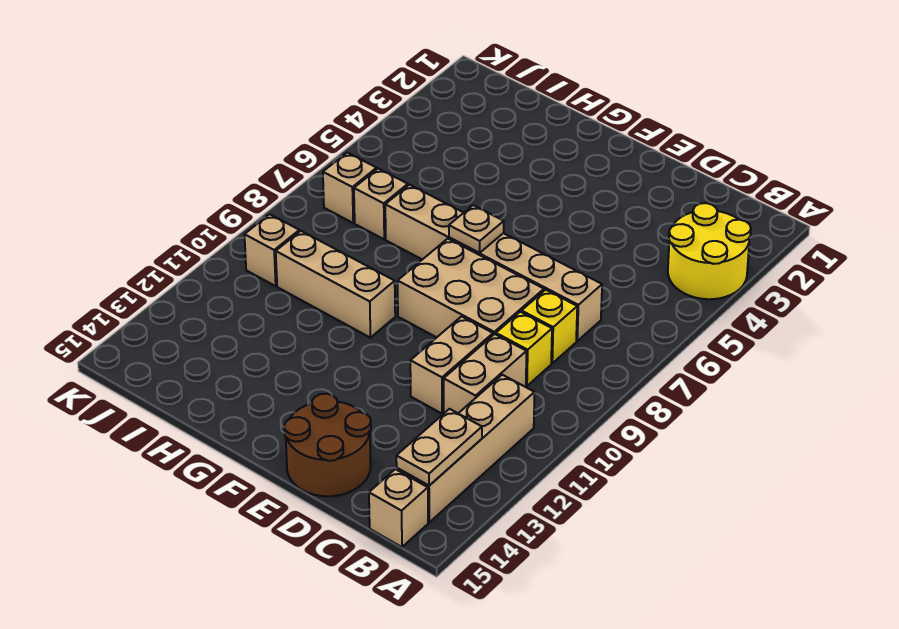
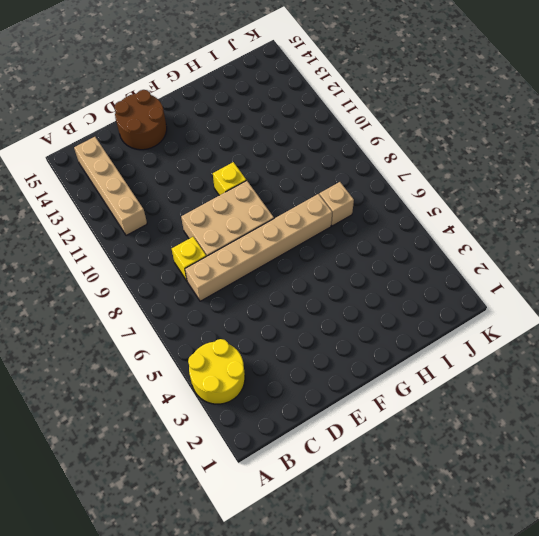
yellow brick F10 level 1 -> yellow brick C9 level 1
none -> tan brick B15 level 1
none -> tan brick C10:C11 level 1
none -> tan brick D10:D11 level 1

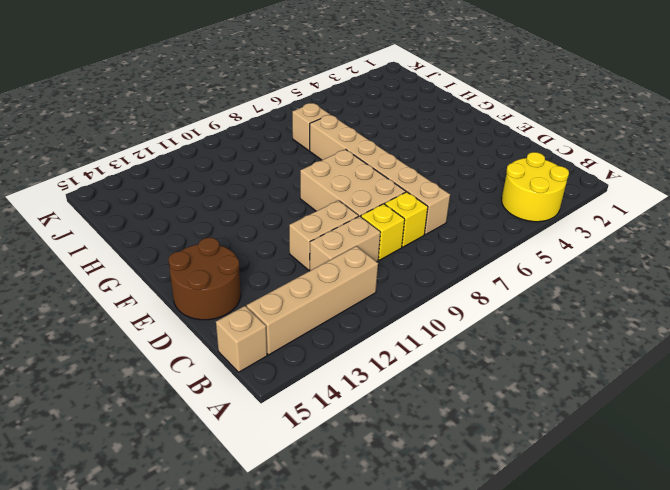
none -> tan brick G10:I10 level 1
none -> tan brick J7 level 1
none -> tan brick J10 level 1

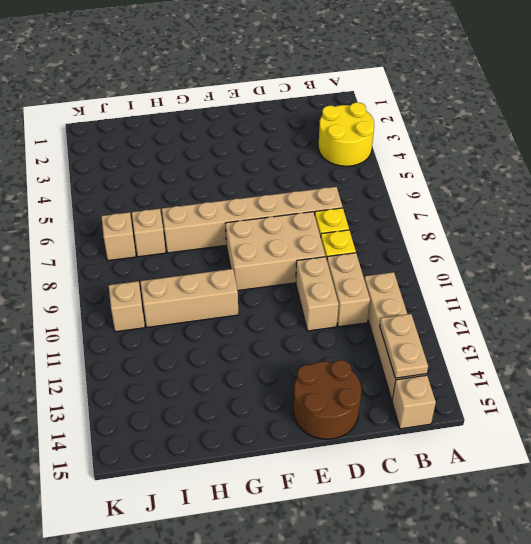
none -> tan plate F7 level 2

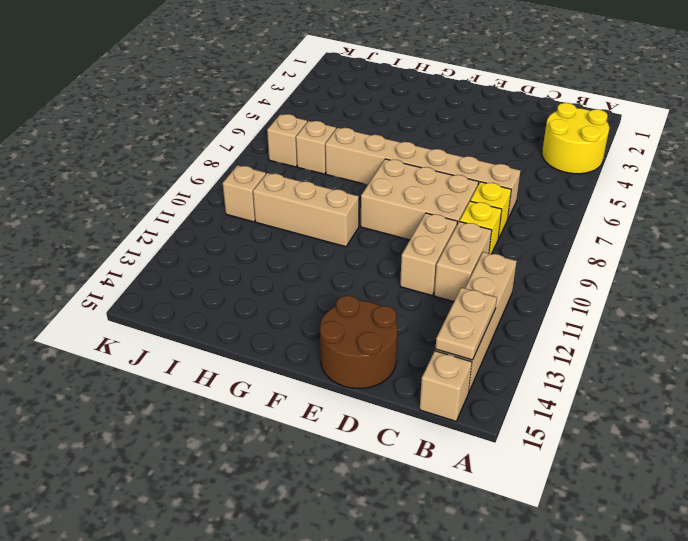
none -> tan plate F7 level 2

